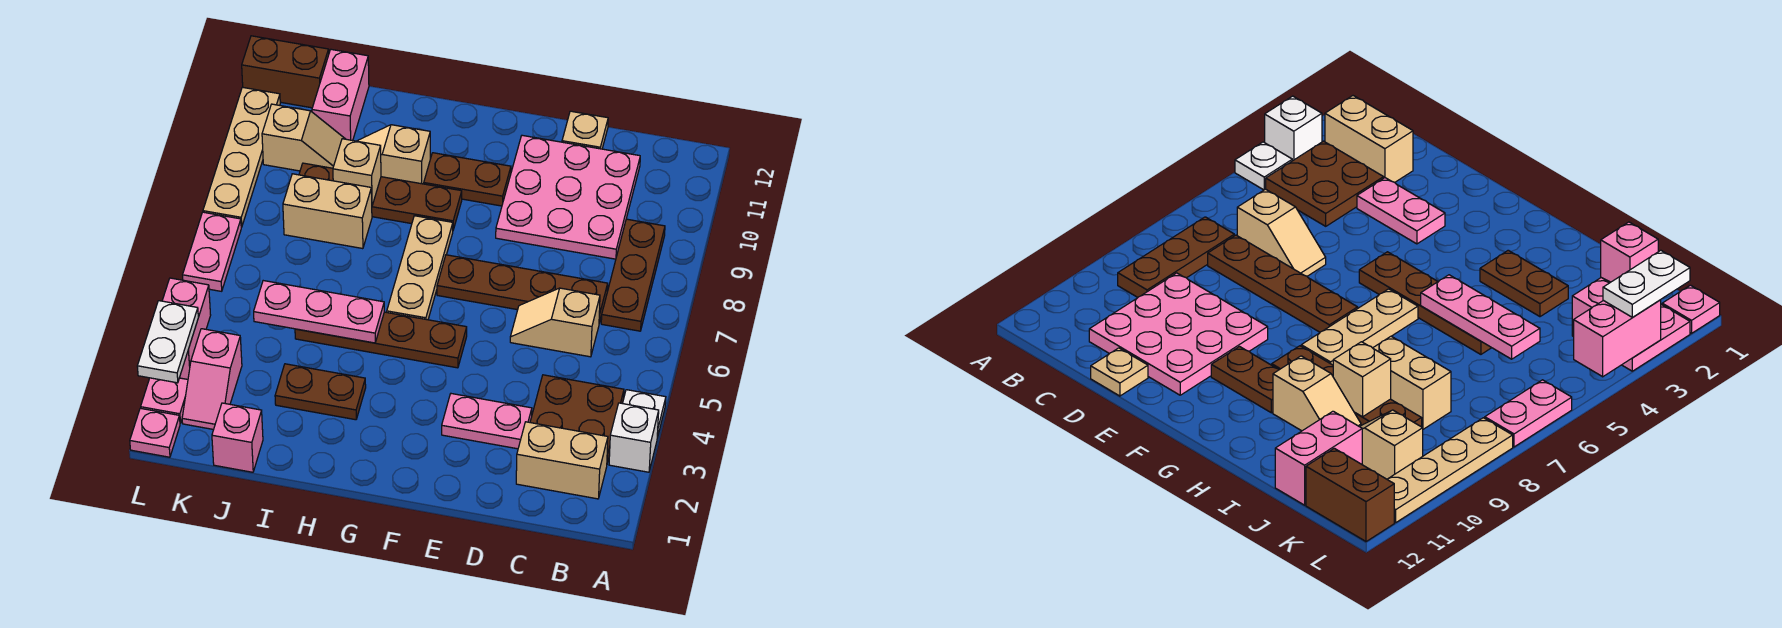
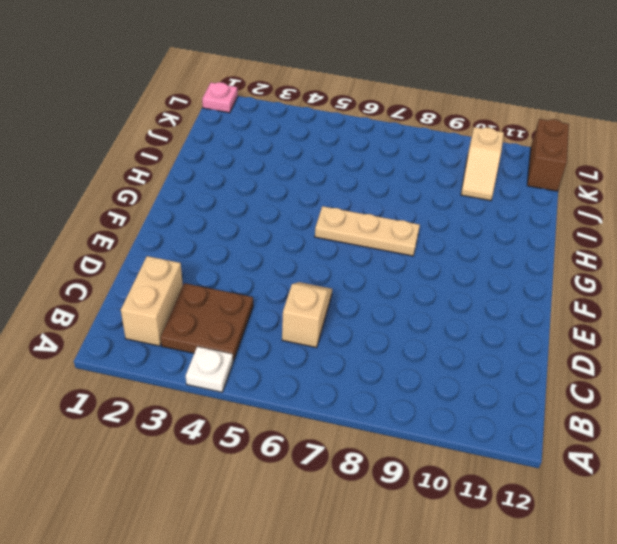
none -> white brick A3 level 1
none -> brown plate B7:B9 level 1
none -> brown plate C7:F7 level 1
none -> pink plate C9:E11 level 1

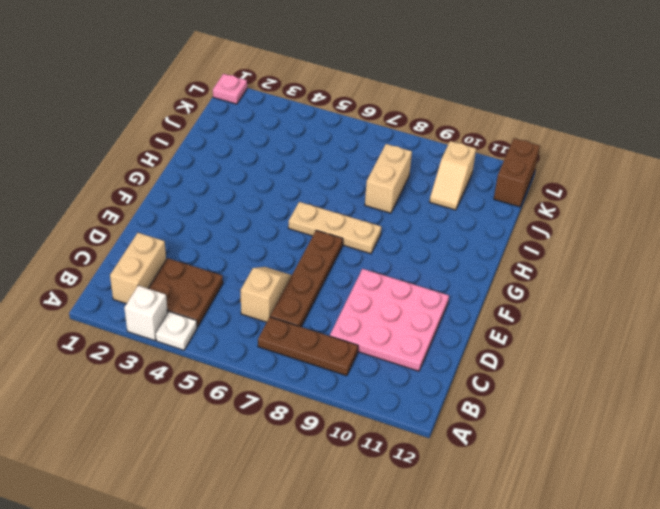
none -> pink plate D3:E3 level 1
none -> tan plate D12 level 1
none -> brown plate F5:I5 level 1
none -> brown plate F10:G10 level 1

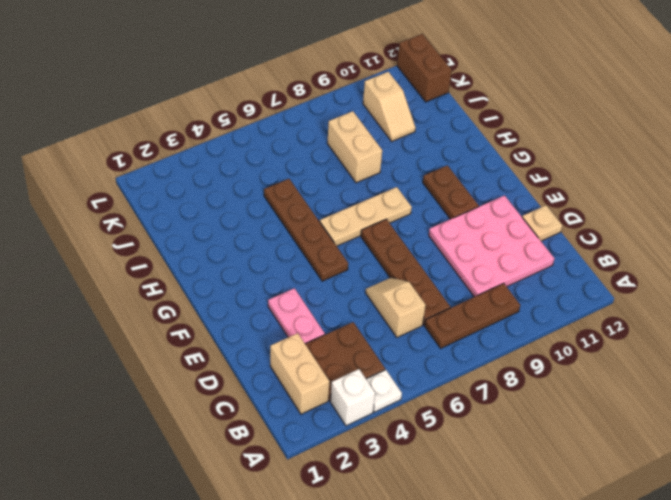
none -> brown plate G9:J9 level 1
none -> brown plate H3:I3 level 1
none -> tan slope H10:I10 level 1 top H
none -> pink brick J1 level 1

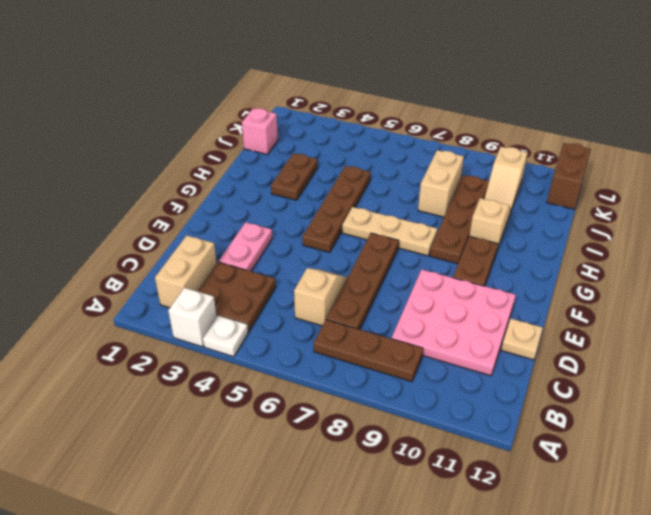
none -> pink brick J11:J12 level 1
none -> pink slope K2:K3 level 1 top 3
none -> pink plate L1 level 1
none -> pink plate L2:L3 level 1

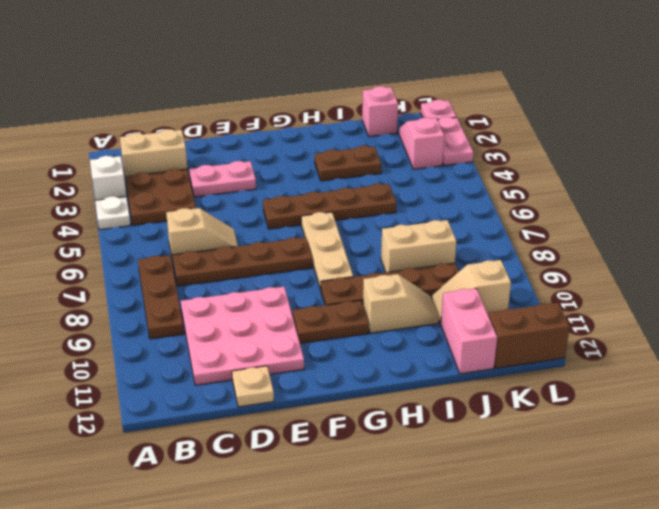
none -> pink plate L6:L7 level 1
none -> tan plate L8:L11 level 1
none -> pink plate H5:J5 level 2
none -> tan brick I9 level 2

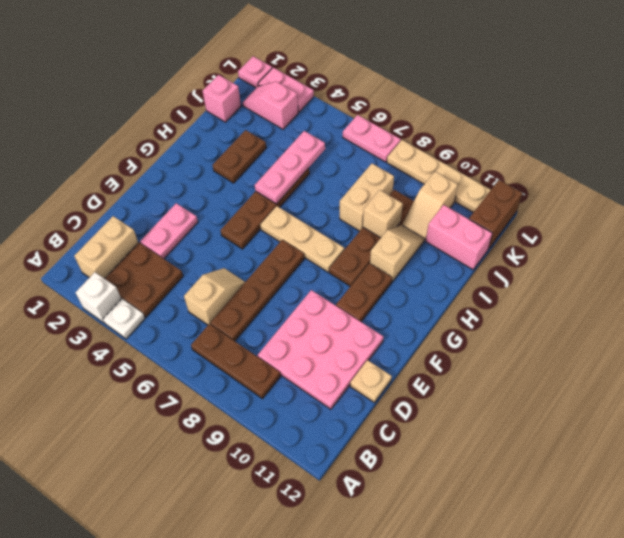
none -> pink brick L3:L4 level 2
none -> white plate L2:L3 level 3

